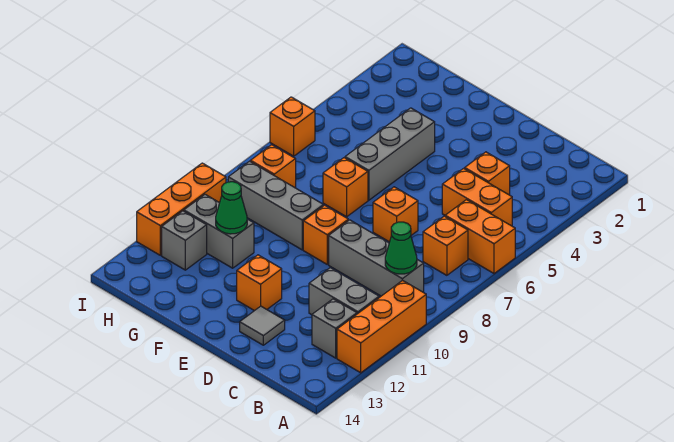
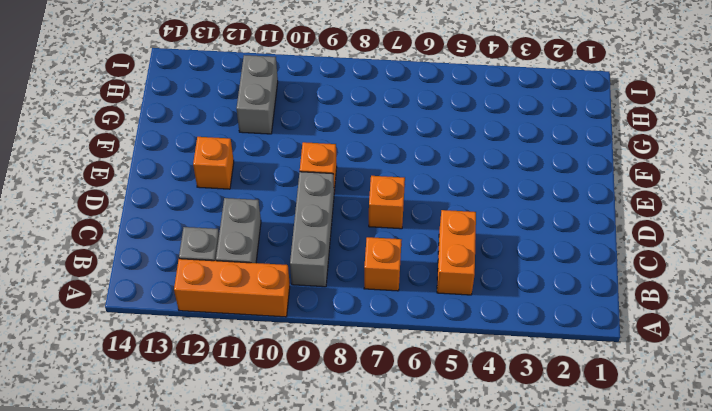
none -> orange brick A6:B6 level 1
none -> orange brick C4 level 1
none -> grey tile D13 level 1

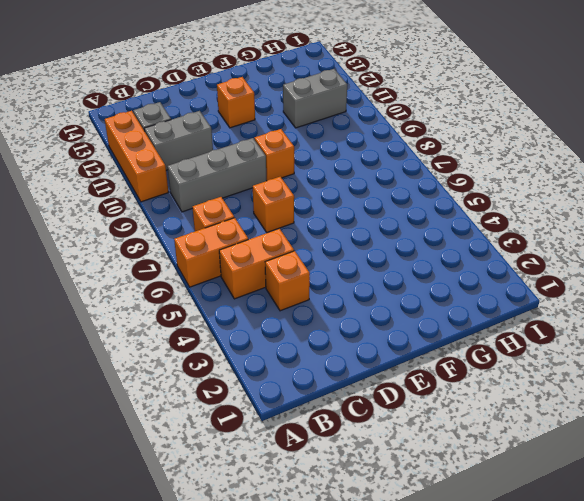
none -> grey tile D13 level 1
none -> grey brick F4:F6 level 1
none -> orange brick F7 level 1

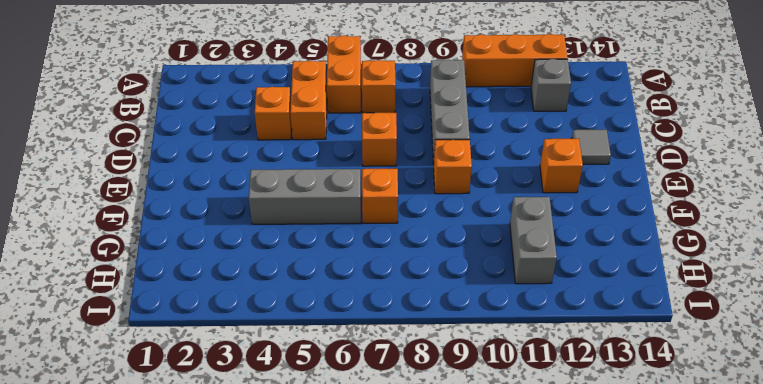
none -> grey brick B11:C11 level 1
none -> grey brick F9:H9 level 1
none -> orange brick H8 level 1

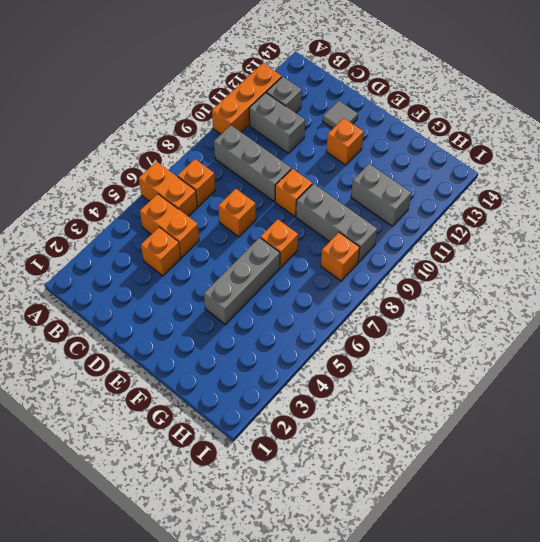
none -> grey brick H12 level 1
none -> orange brick I6 level 1
none -> orange brick I10:I12 level 1

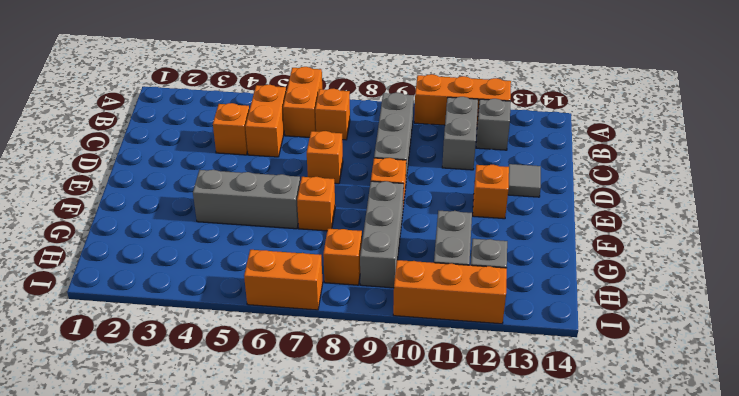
orange brick I6:I7 level 1 -> orange brick I6 level 1
none -> green cone B9 level 2
none -> green cone G11 level 2

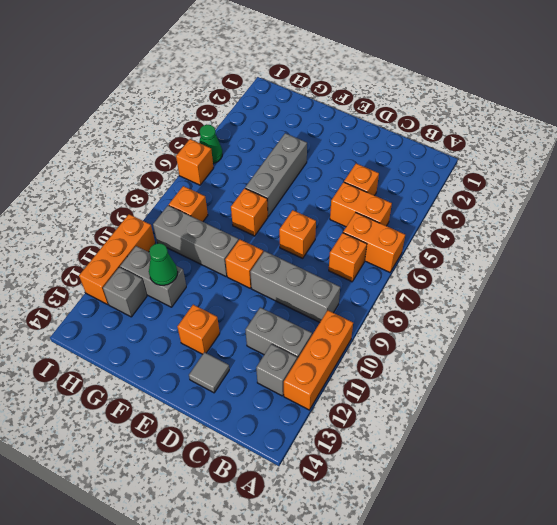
green cone I5 level 1 -> green cone B9 level 2

